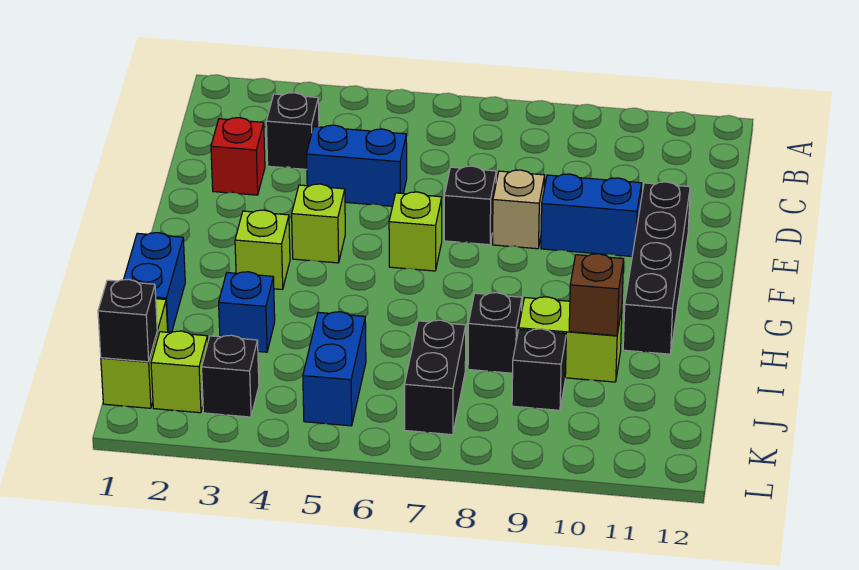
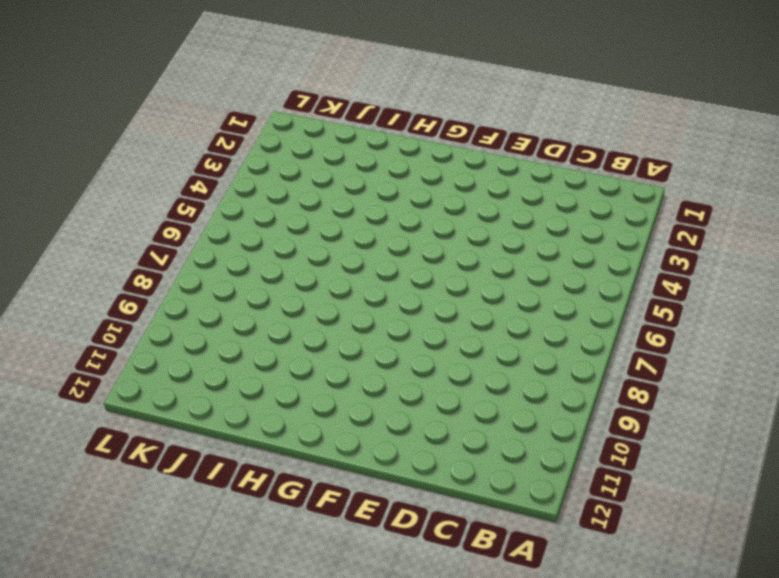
none -> black brick C3 level 1
none -> red brick D2 level 1
none -> blue brick D4:D5 level 1

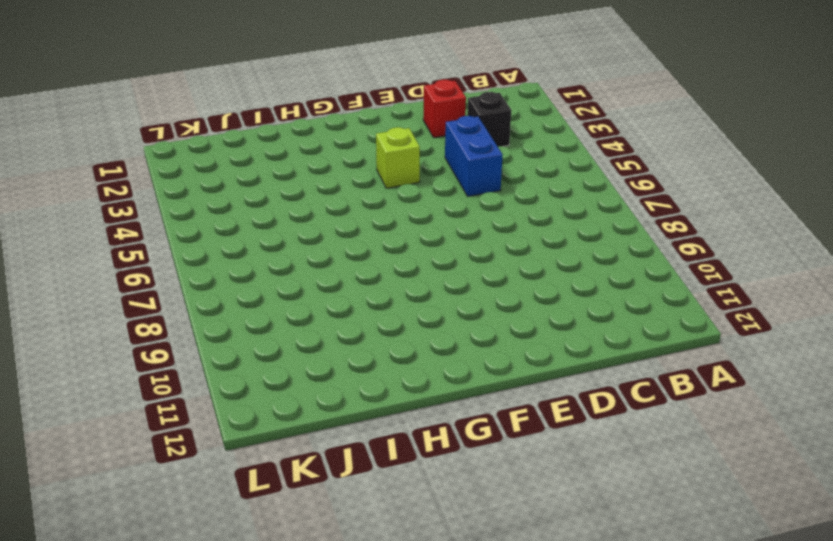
none -> black brick E7 level 1
none -> tan brick E8 level 1
none -> blue brick E9:E10 level 1

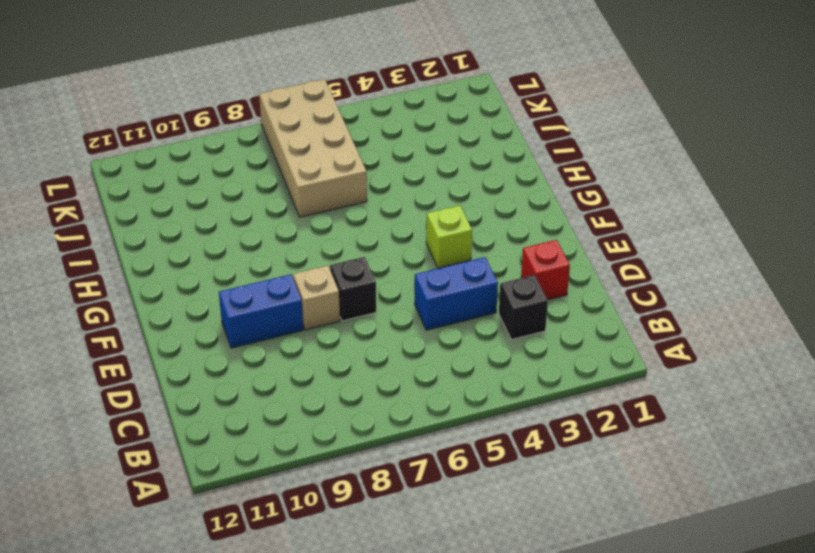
tan brick I6:L7 level 1 -> black brick J7:K7 level 1
none -> black brick E11:H11 level 1
none -> lime brick F6 level 1
none -> lime brick G3 level 1

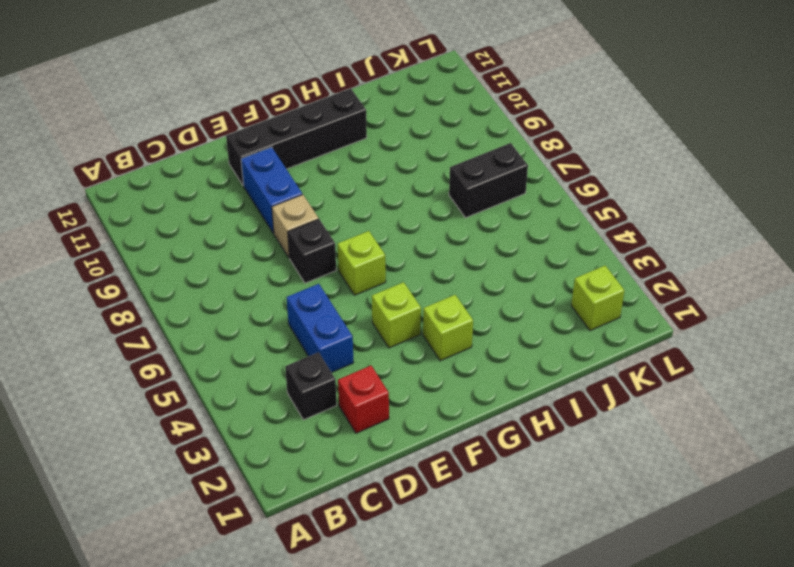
none -> blue brick H1:I1 level 1
none -> blue brick I3 level 1
none -> black brick I8 level 1

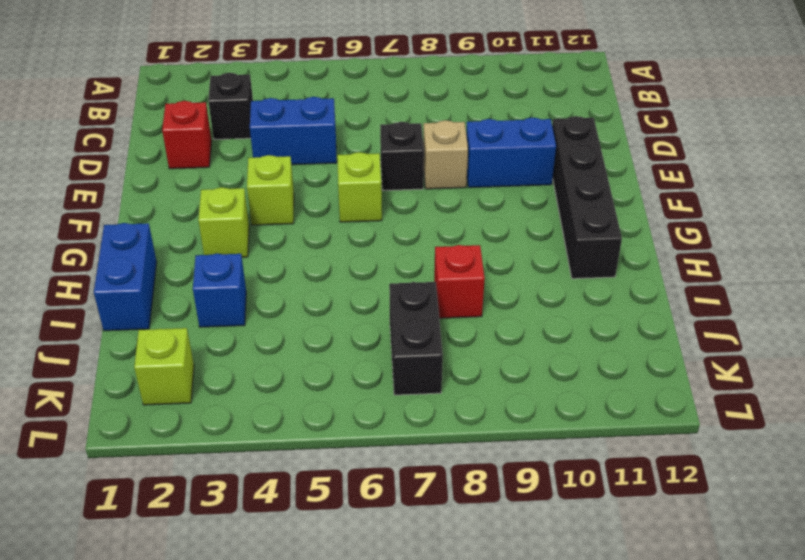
red brick I8 level 1 -> black brick I8 level 1
none -> lime brick I9:I10 level 1
none -> lime brick J1:K1 level 1
none -> blue brick J5:K5 level 1

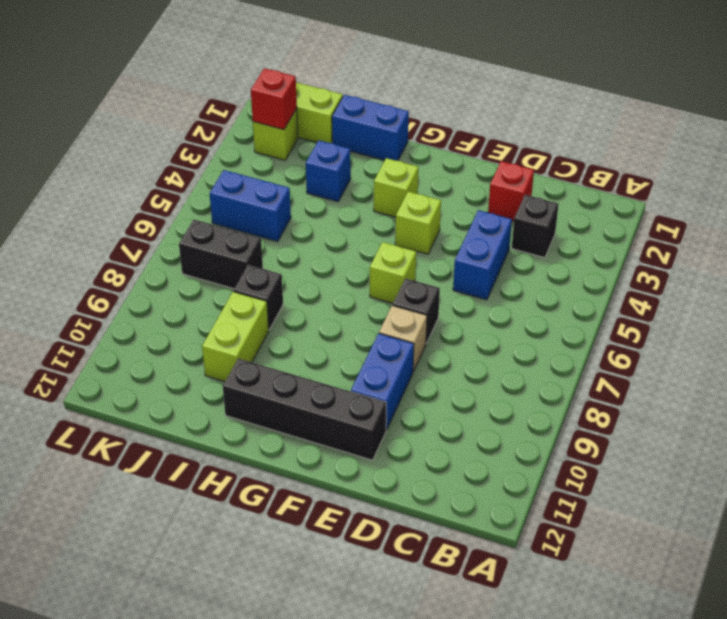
red brick K2 level 2 -> none
none -> black brick J9 level 1
none -> black brick K3 level 1
none -> brown brick I10 level 2

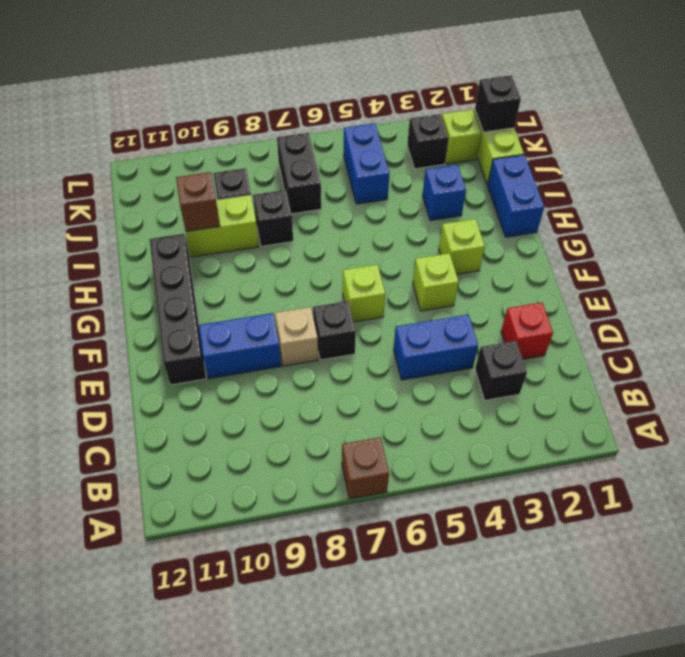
brown brick A7 level 1 -> none

